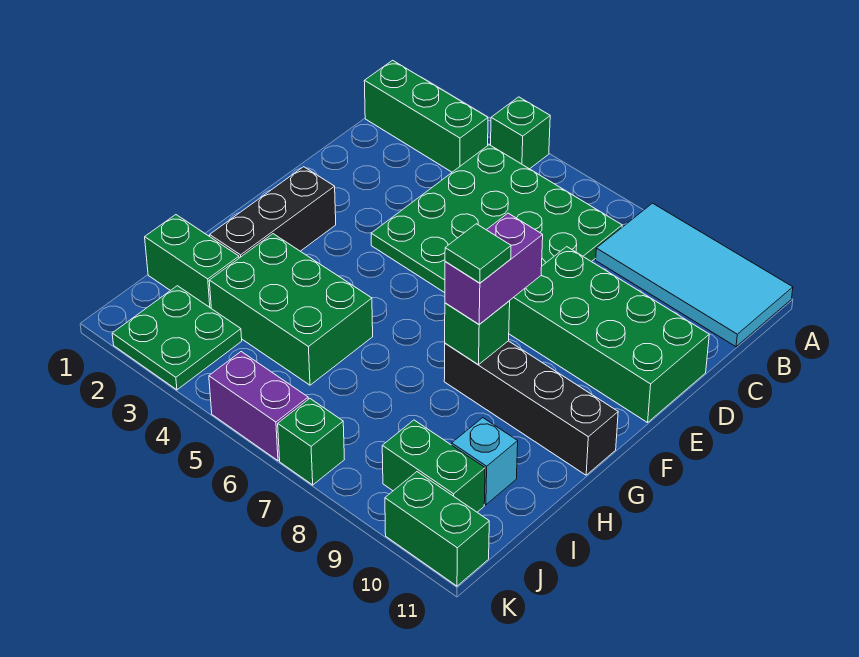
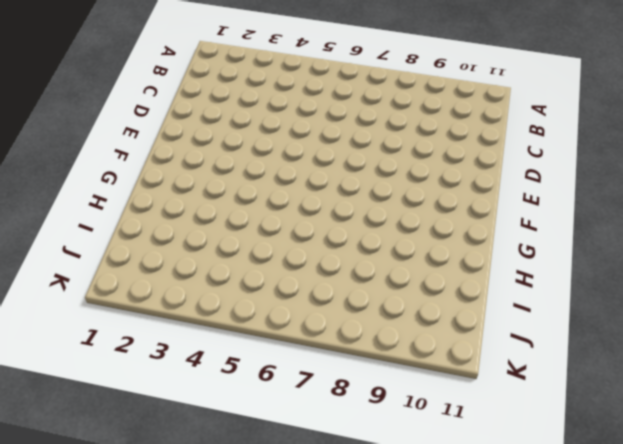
none -> green brick A4 level 1
none -> cyan tile A8:B11 level 1
none -> green brick B1:B3 level 1

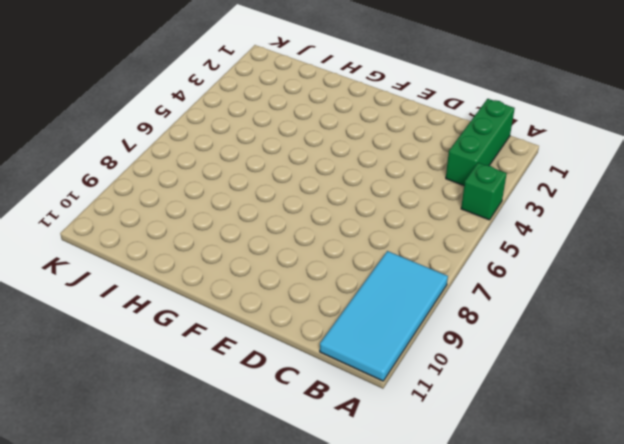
none -> green plate B4:E7 level 1
none -> green brick D8:E11 level 1
none -> black brick F2:H2 level 1

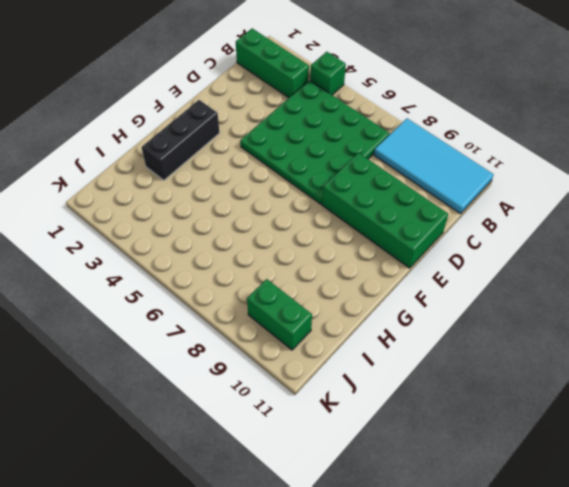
none -> black brick G8:G11 level 1
none -> green brick H3:I5 level 1
none -> green brick I1:I2 level 1

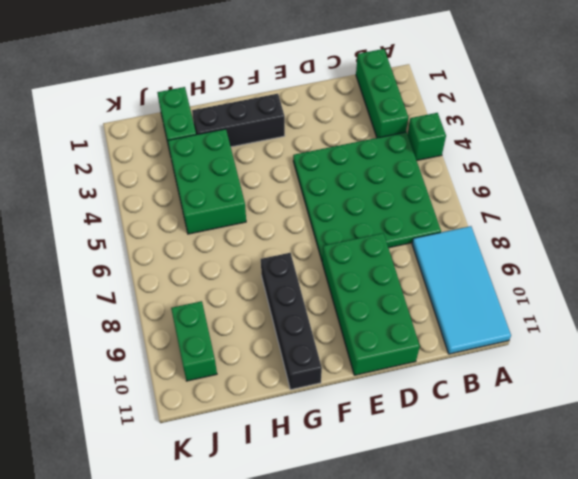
none -> cyan brick I10 level 1
none -> green plate J2:K3 level 1
none -> purple brick K5:K6 level 1

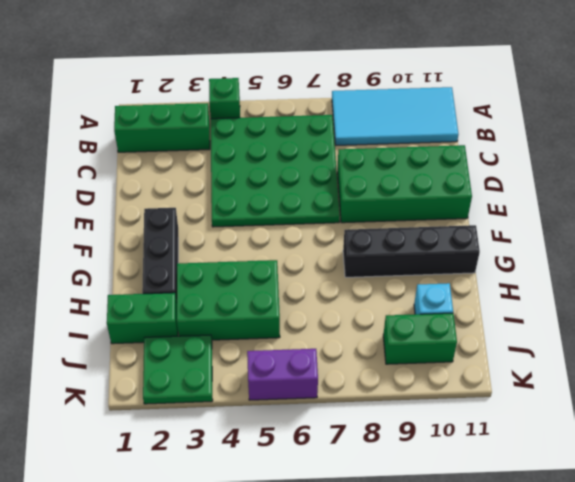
none -> green brick K7 level 1
none -> green brick K10:K11 level 1
none -> green brick G8 level 2

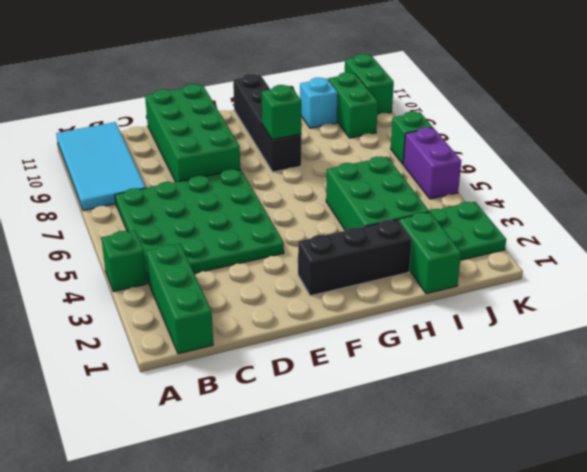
none -> purple brick F8:G8 level 3
none -> green tile G8 level 4

